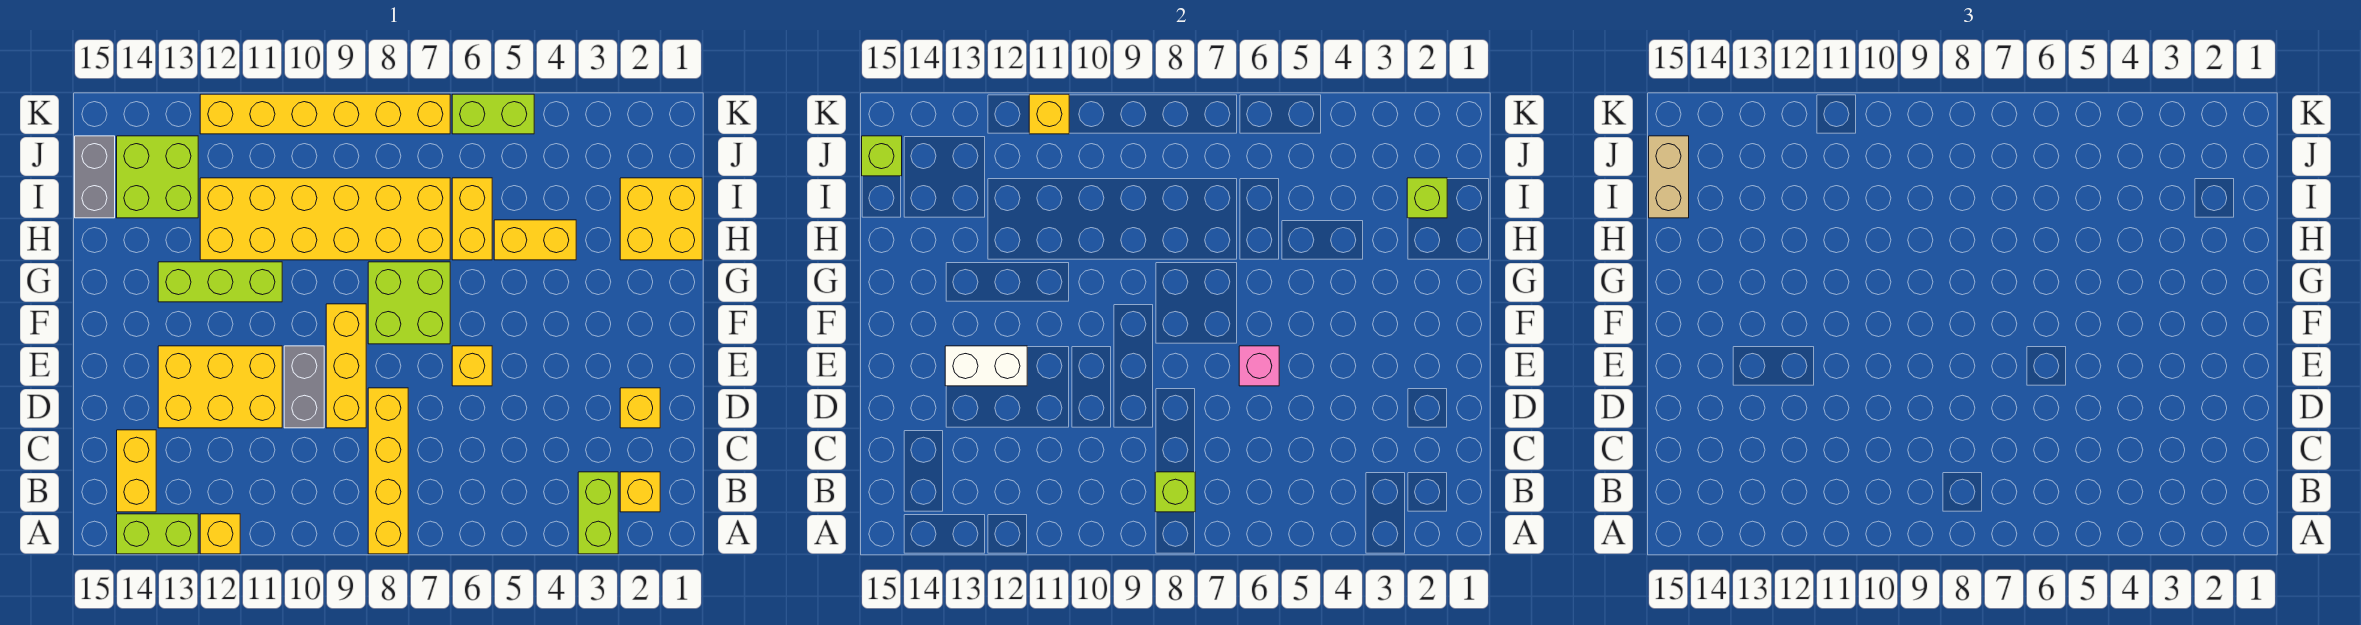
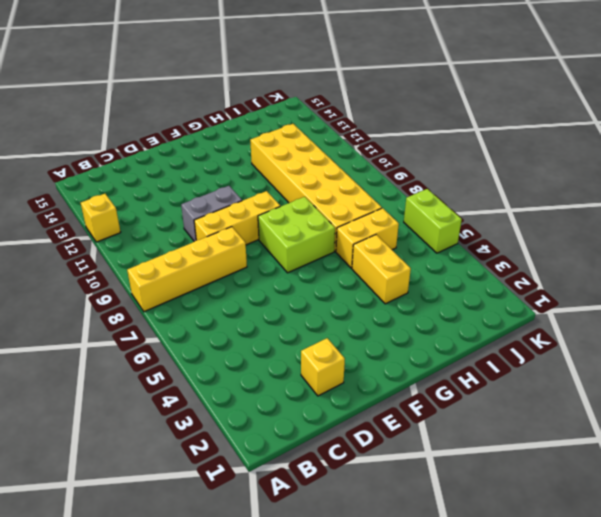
none -> lime brick A3:B3 level 1
none -> lime brick A13:A14 level 1
none -> yellow brick B2 level 1

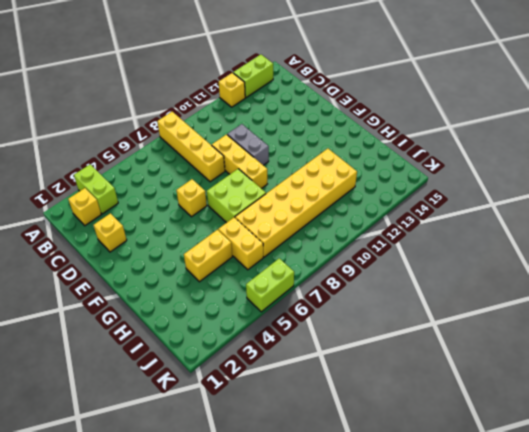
none -> yellow brick B14:C14 level 1
none -> yellow brick D11:E13 level 1
none -> lime brick G11:G13 level 1

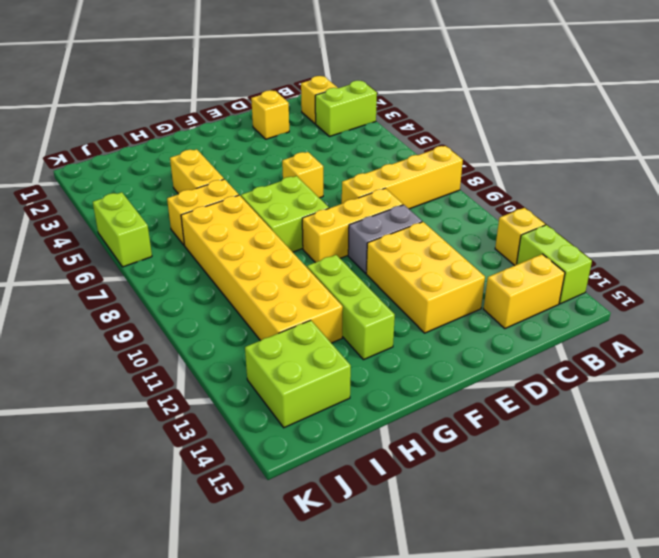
none -> yellow brick H1:I2 level 1
none -> grey brick I15:J15 level 1
none -> yellow brick K7:K12 level 1

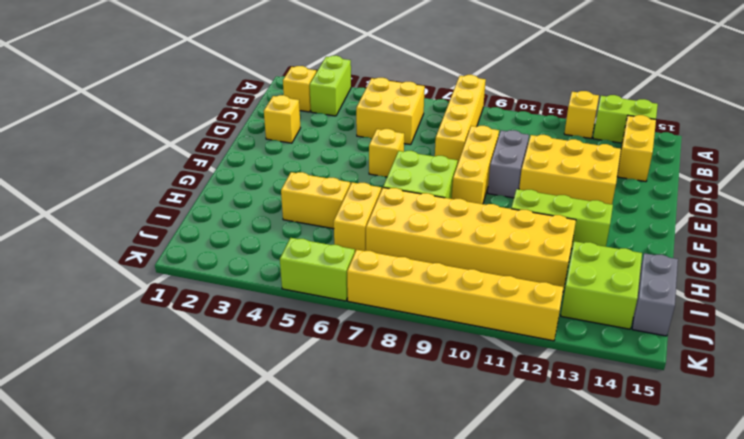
yellow brick B5:C6 level 1 -> yellow brick H1:I2 level 1
none -> lime brick B8 level 2
none -> pink brick E6 level 2
none -> white brick E12:E13 level 2

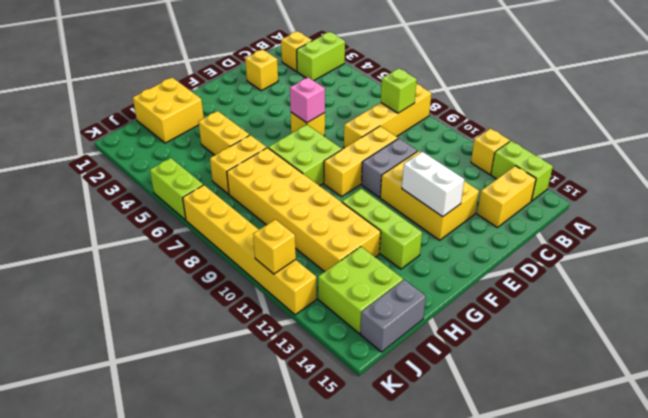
none -> lime brick I2 level 2
none -> lime brick J15 level 2
none -> tan brick I15:J15 level 3

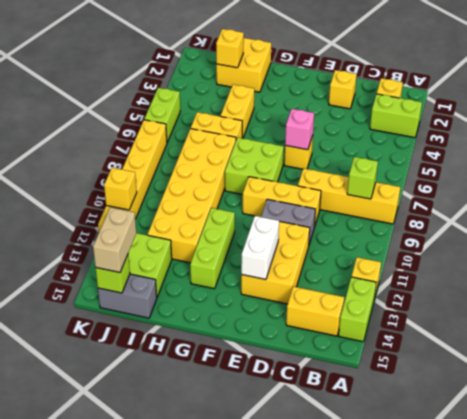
yellow brick I2 level 2 -> lime brick I2 level 2
tan brick J14:J15 level 3 -> tan brick I15:J15 level 3

